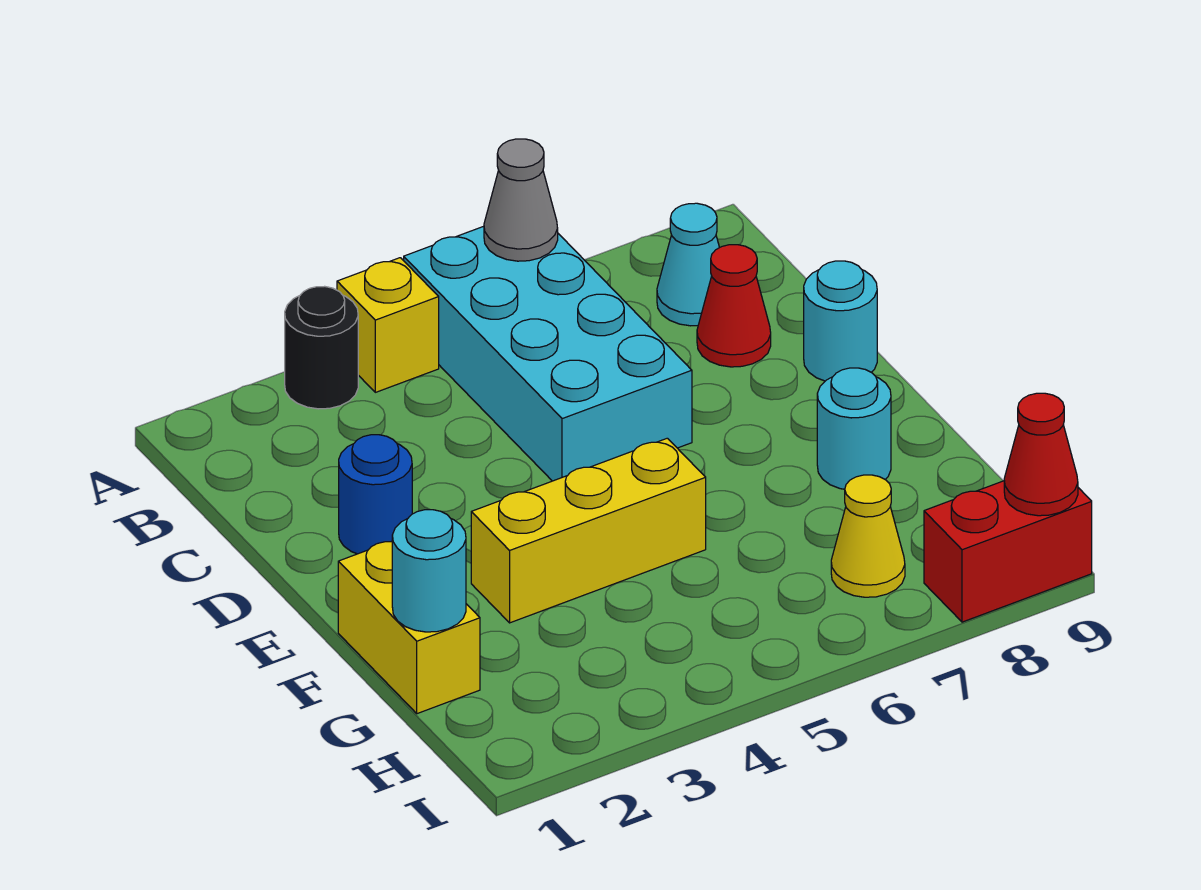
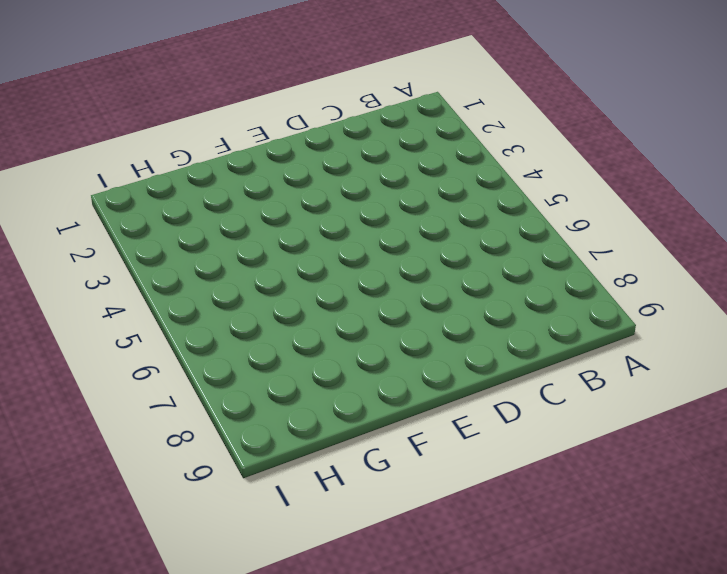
none -> black round brick A3 level 1
none -> yellow brick A4 level 1
none -> cyan brick A5:D6 level 1

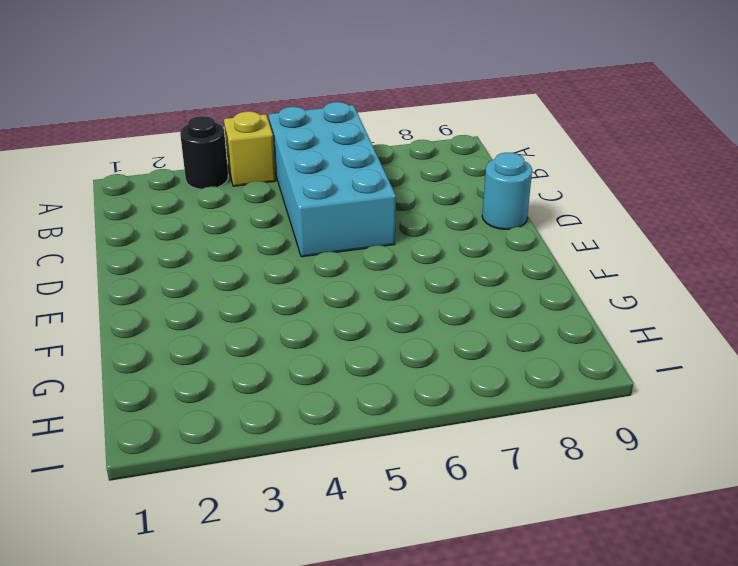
none -> cyan cone B8 level 1
none -> red cone C8 level 1
none -> blue round brick D2 level 1

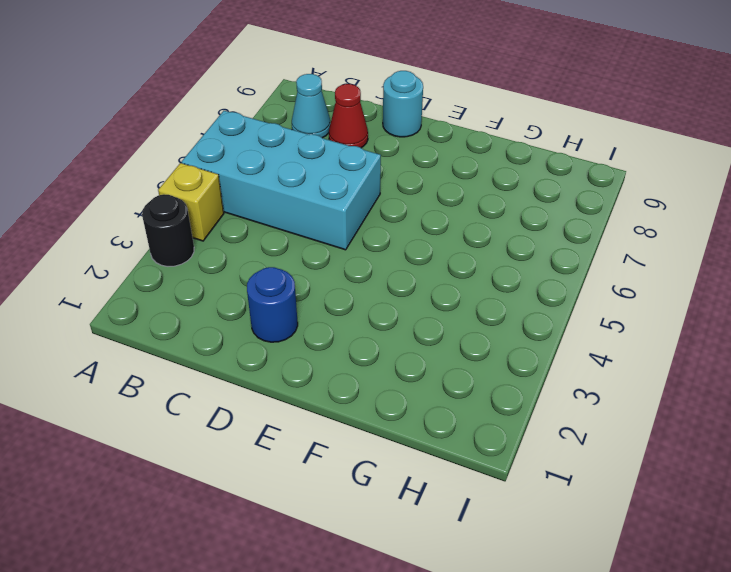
none -> yellow brick F1:G1 level 1
none -> yellow brick F3:F5 level 1
none -> cyan round brick F8 level 1

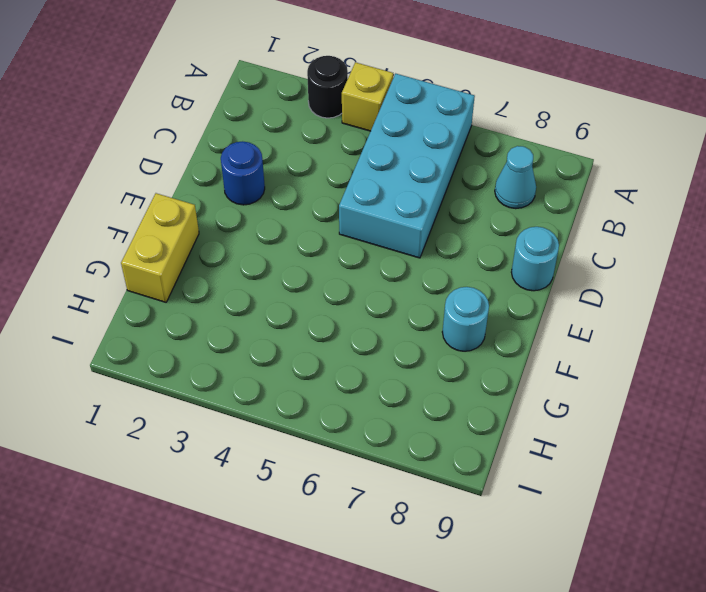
none -> red cone C8 level 1
none -> yellow brick F3:F5 level 1
none -> yellow cone H7 level 1

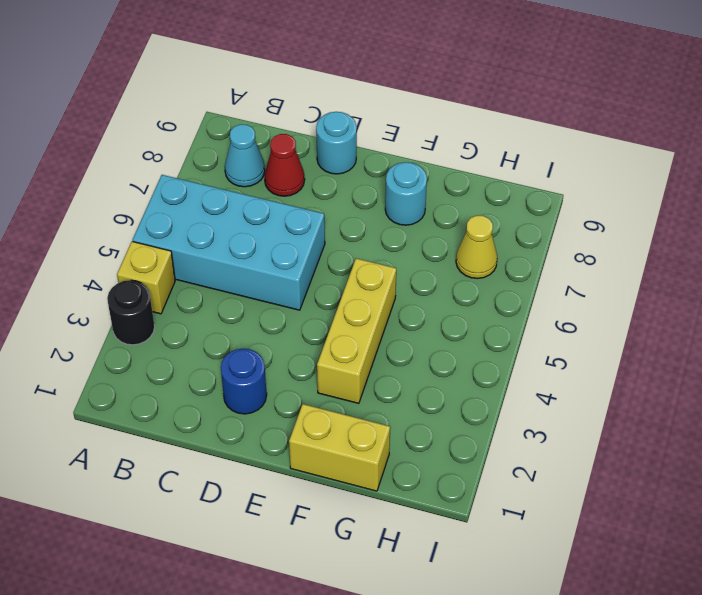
none -> red brick I8:I9 level 1
none -> grey cone A6 level 2
none -> cyan round brick G1 level 2

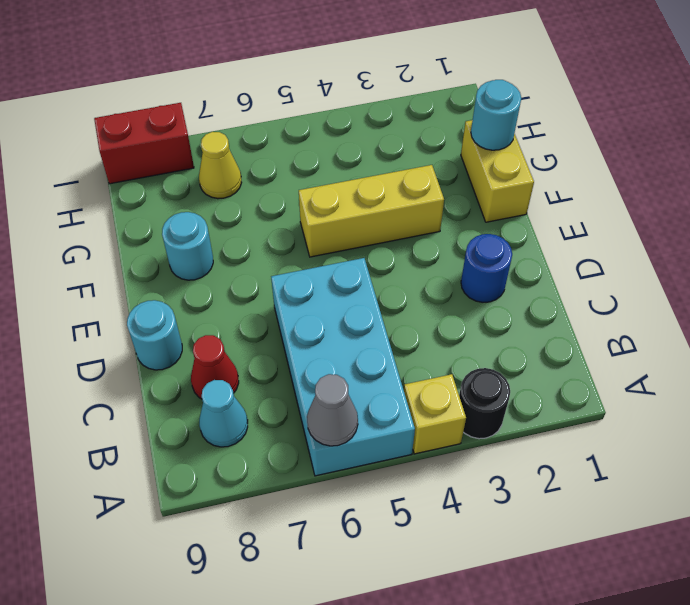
none -> red cone I9 level 2

